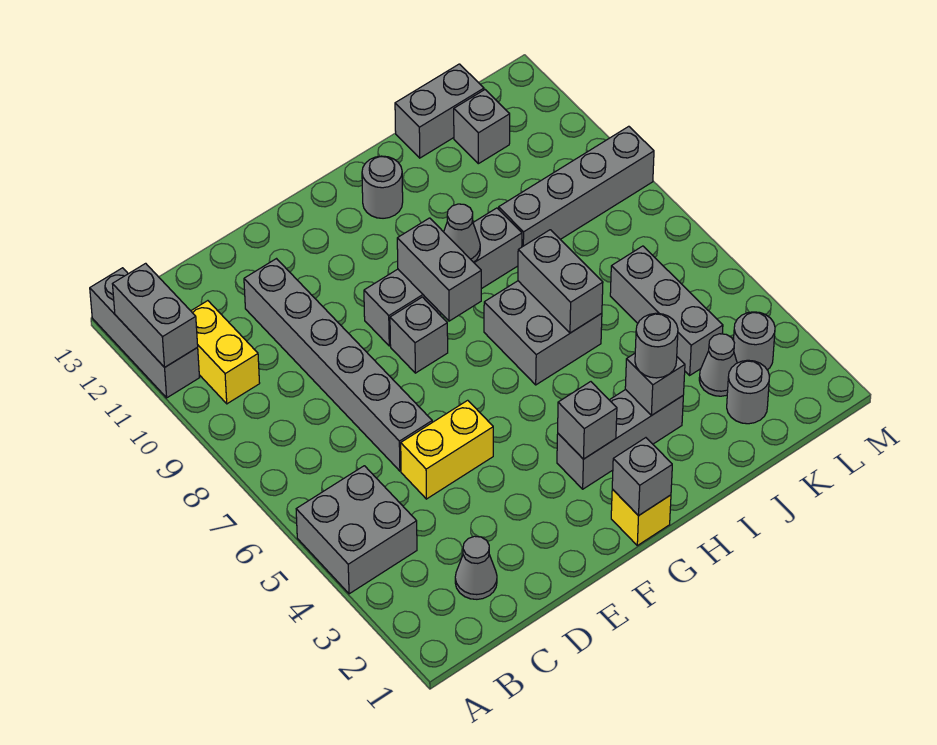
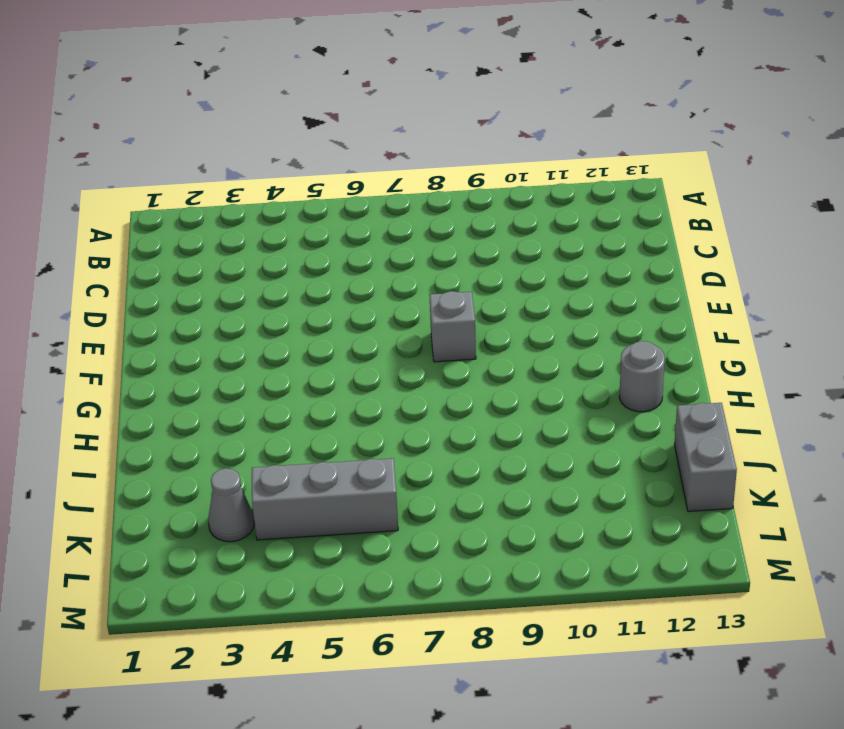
none -> grey brick A4:B5 level 1
none -> grey brick A11:A13 level 1
none -> yellow brick B10:B11 level 1

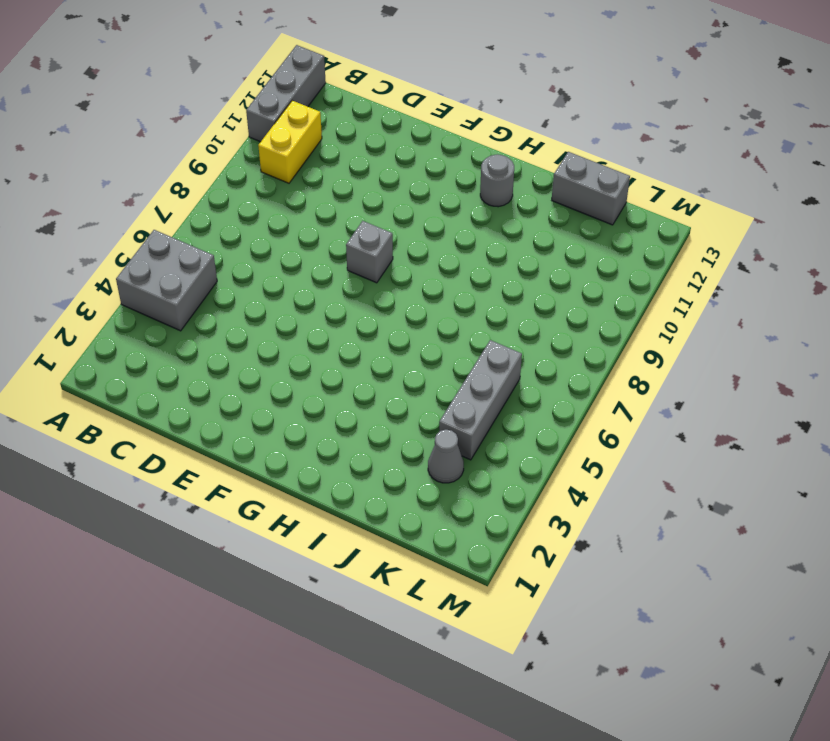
none -> grey cone C2 level 1
none -> yellow brick D5:E5 level 1
none -> grey brick D6:D11 level 1

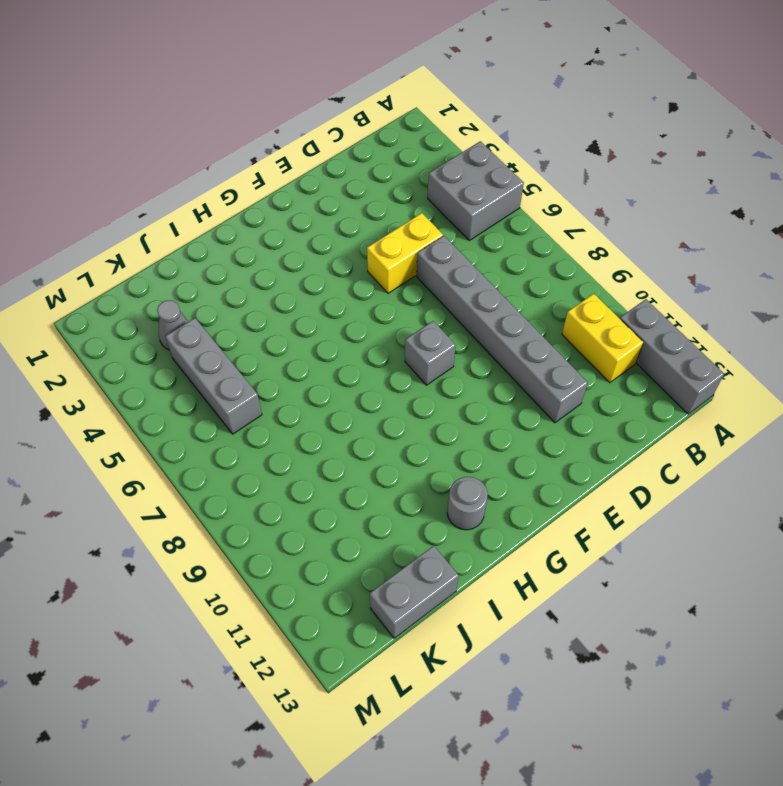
none -> grey cone C2 level 1
none -> grey brick F9:I9 level 1
none -> yellow brick G1 level 1

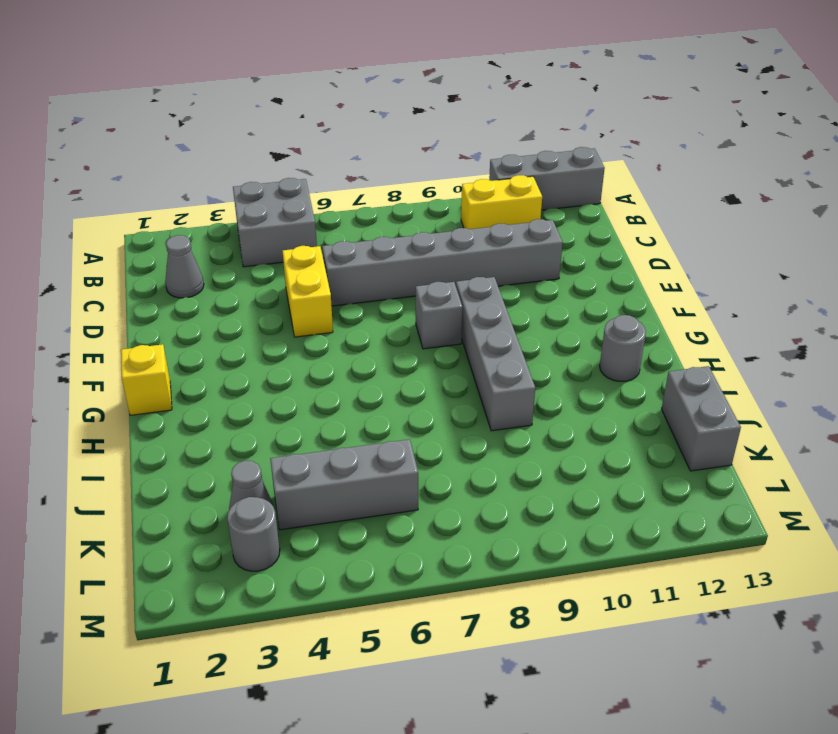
none -> grey brick G3:I3 level 1
none -> grey brick H6:I7 level 1
none -> grey brick J9:M9 level 1

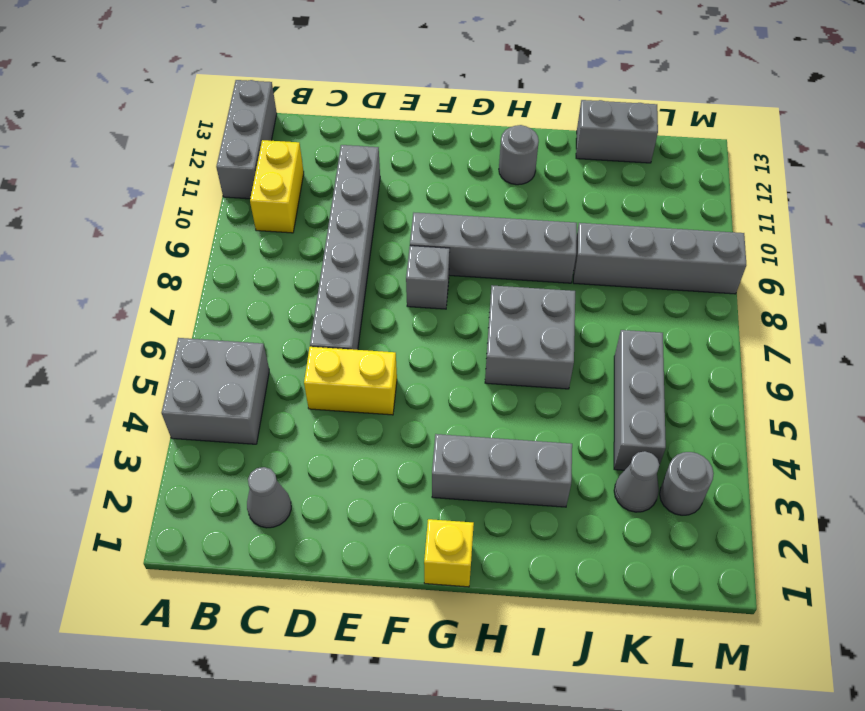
none -> grey round brick K2 level 1
none -> grey brick K12 level 1
none -> grey brick A11:A12 level 2

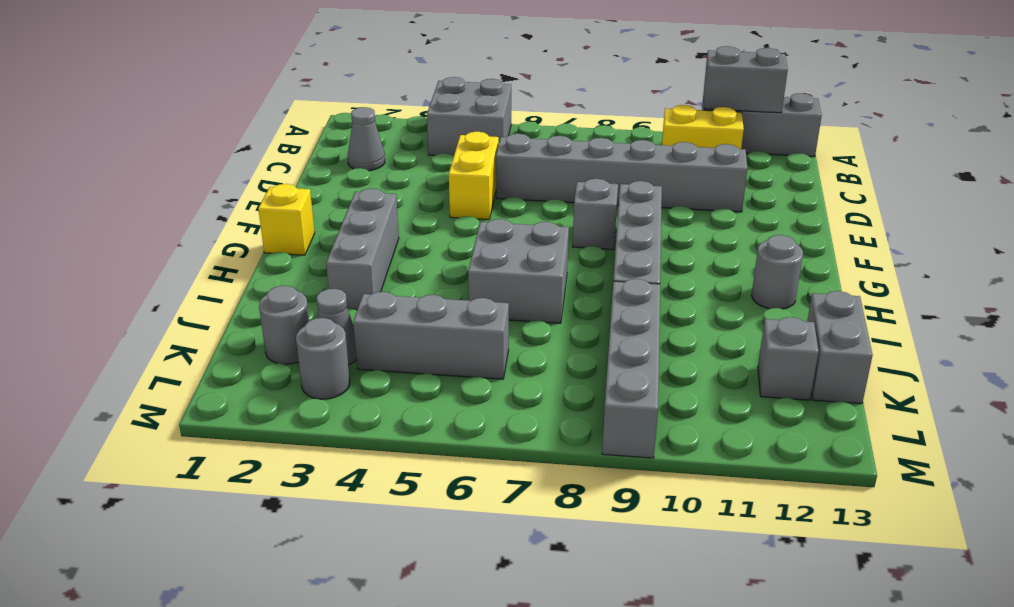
none -> grey brick G1 level 2
none -> grey brick G3 level 2
none -> grey brick G8:G9 level 2

